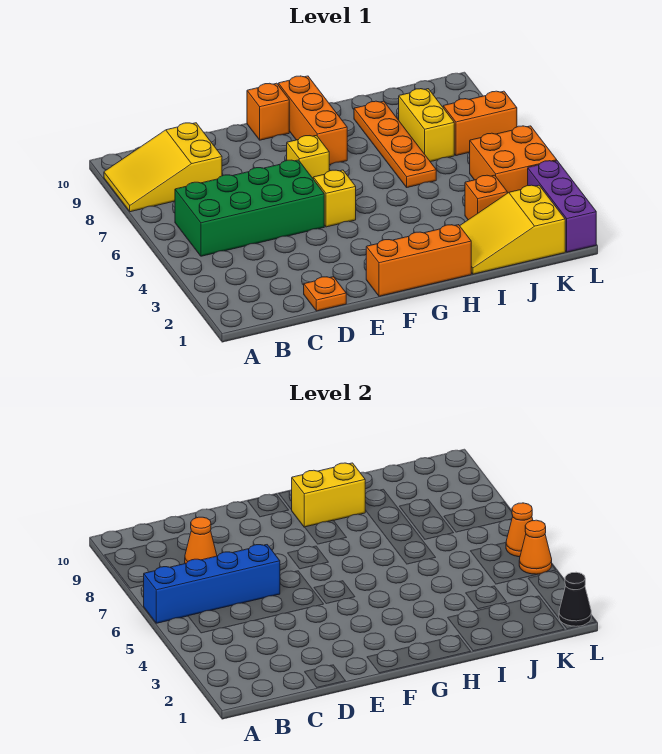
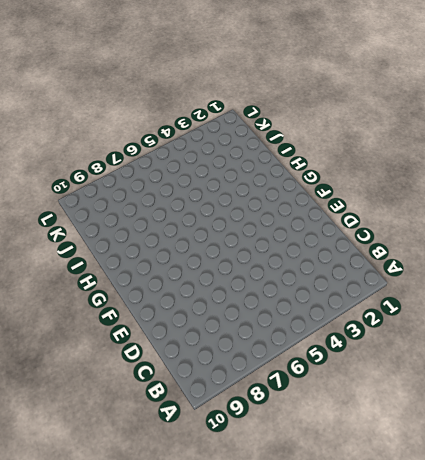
none -> yellow slope A8:C9 level 1 top C
none -> green brick B5:E6 level 1
none -> orange plate D1 level 1

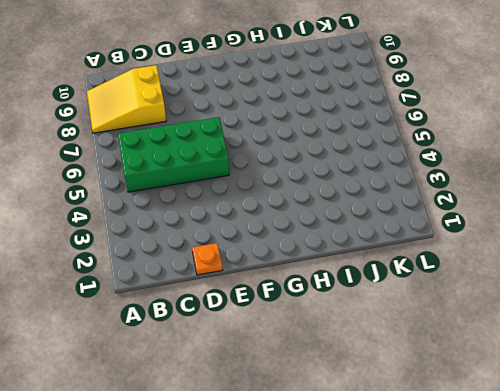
none -> orange brick F1:H1 level 1
none -> yellow brick F5 level 1
none -> yellow brick F7 level 1

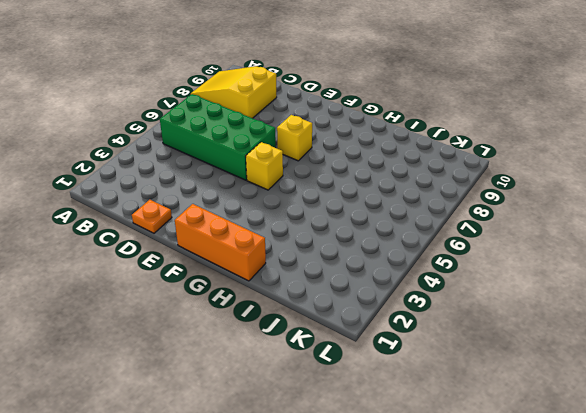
none -> orange brick F10 level 1
none -> orange brick G8:G10 level 1
none -> yellow slope I1:K2 level 1 top K

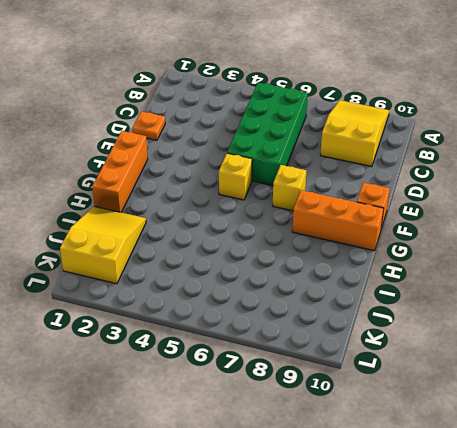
none -> orange plate I6:I9 level 1
none -> orange brick J3 level 1
none -> yellow brick J7:J8 level 1

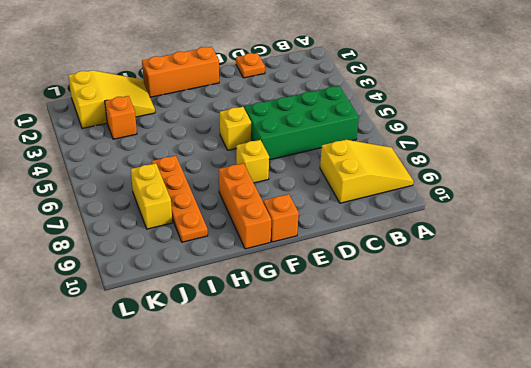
none -> orange brick K4:L5 level 1
none -> orange brick K7:L7 level 1
none -> purple brick L1:L3 level 1

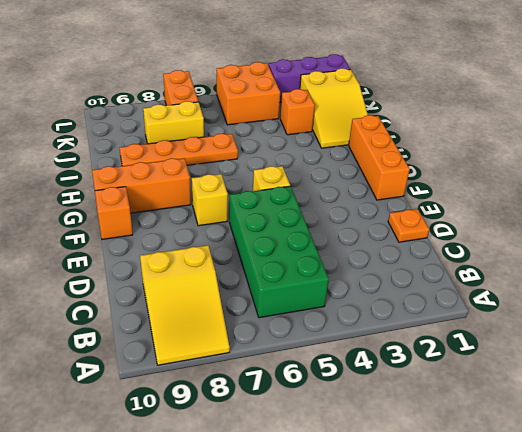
none -> blue brick A6:D6 level 2
none -> orange cone C8 level 2
none -> yellow brick G9:H9 level 2

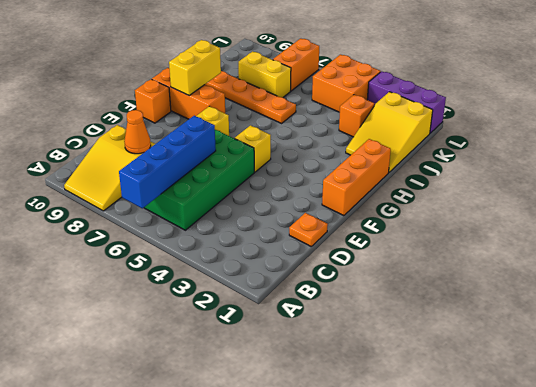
none -> black cone L1 level 2
none -> orange cone L4 level 2
none -> orange cone L5 level 2

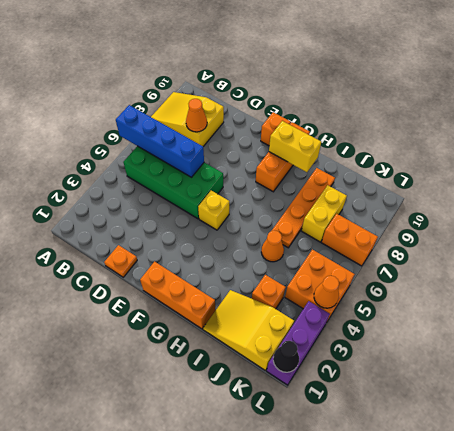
orange cone I5 level 1 -> orange cone L5 level 2
none -> yellow brick F7 level 1

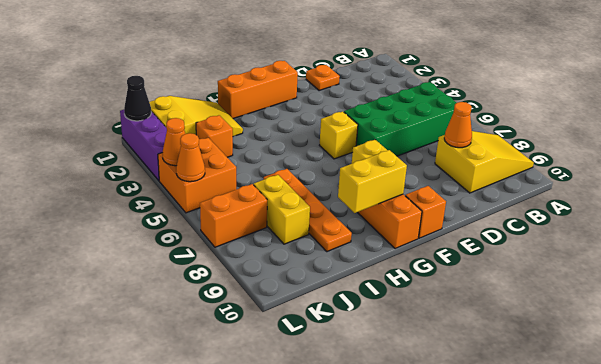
none -> blue brick A6:D6 level 2

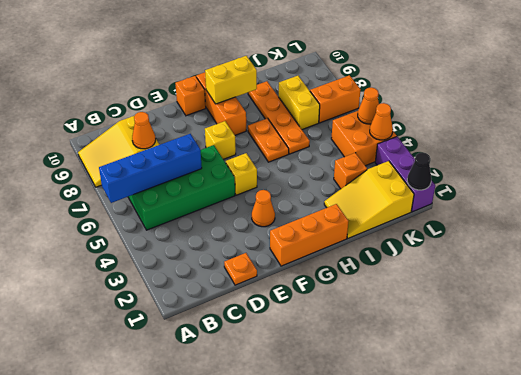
orange cone F3 level 1 -> none
orange plate H6:H7 level 1 -> none

